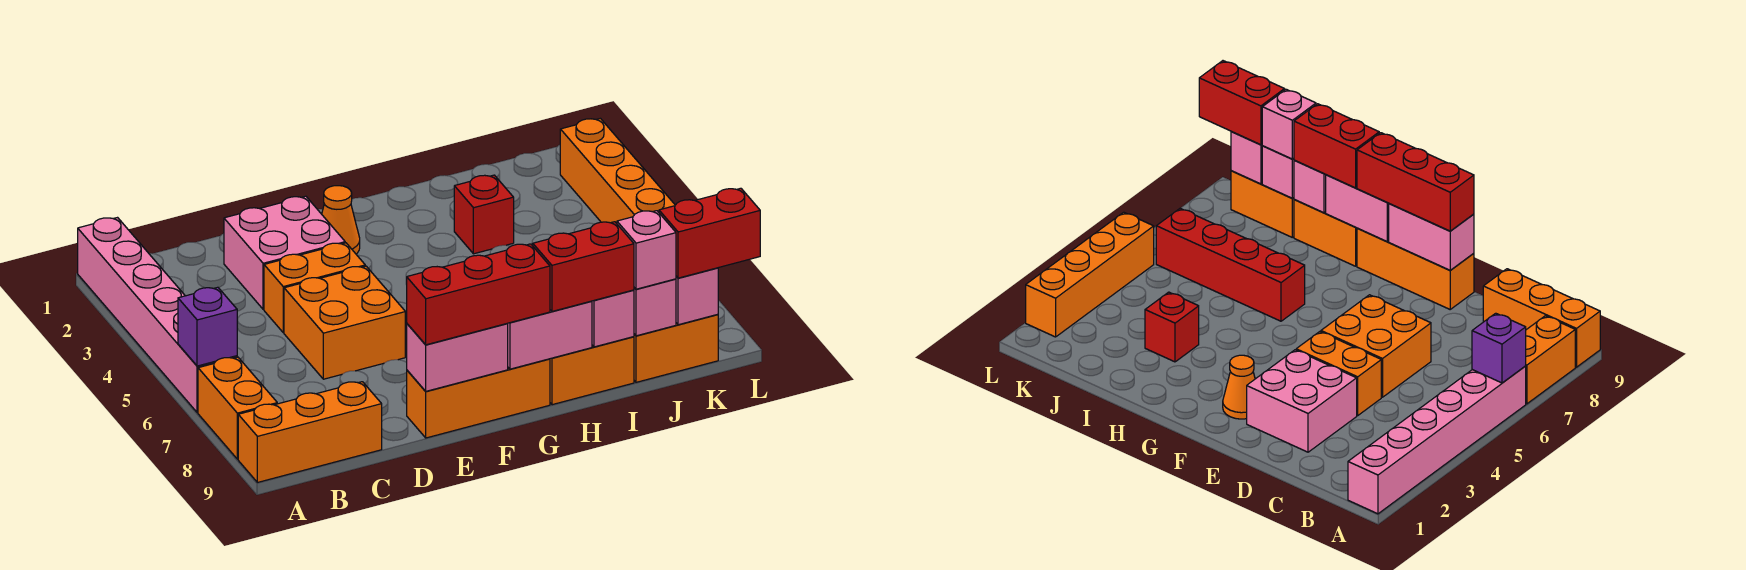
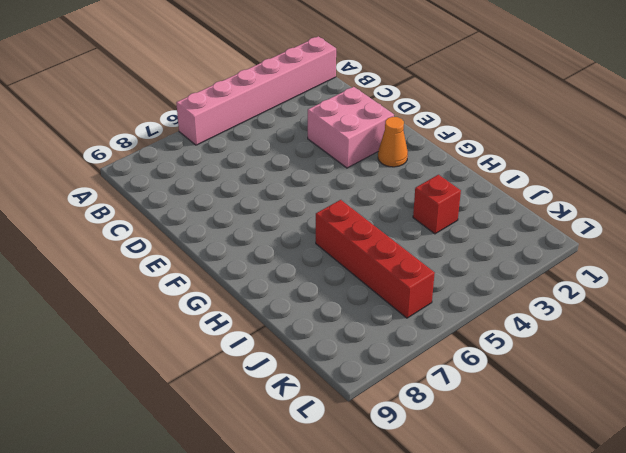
none -> orange brick A7:A8 level 1
none -> orange brick A9:C9 level 1
none -> orange brick D4:E4 level 1

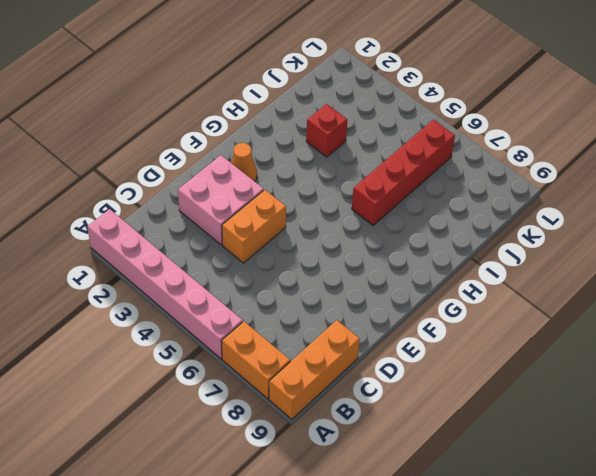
none -> orange brick D5:E6 level 1
none -> orange brick E9:G9 level 1
none -> orange brick H9:I9 level 1

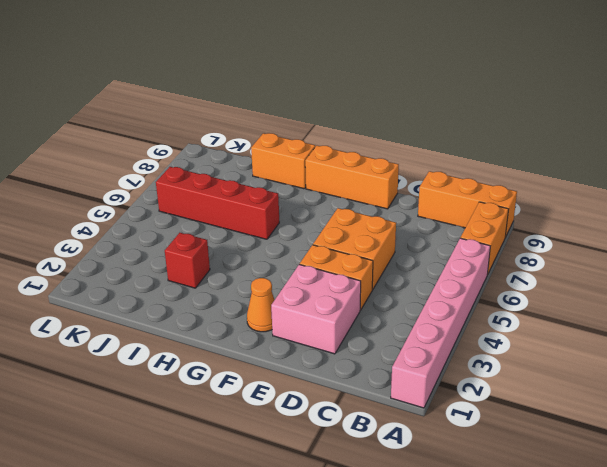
none -> orange brick J9:K9 level 1
none -> orange brick L2:L5 level 1
none -> purple brick A6 level 2

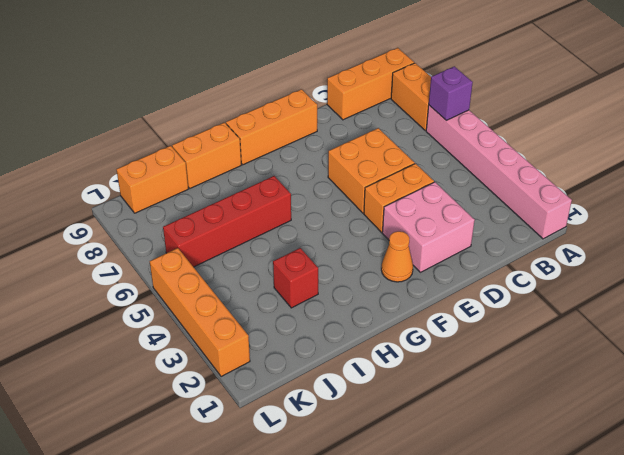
none -> pink brick E9:F9 level 2
none -> pink brick G9:H9 level 2
none -> pink brick I9 level 2

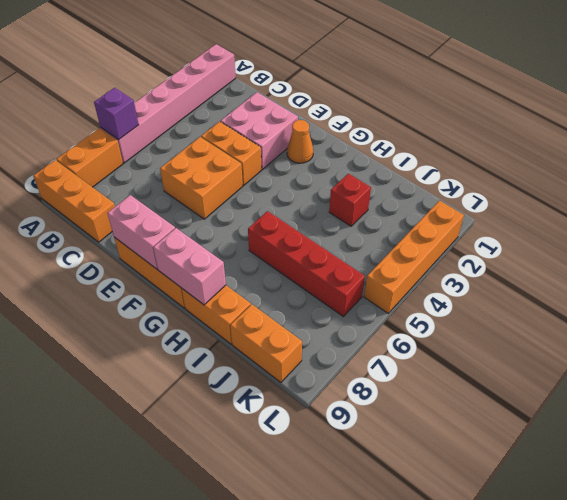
none -> pink brick I9 level 2
none -> pink brick J9 level 2
none -> pink brick K9 level 2

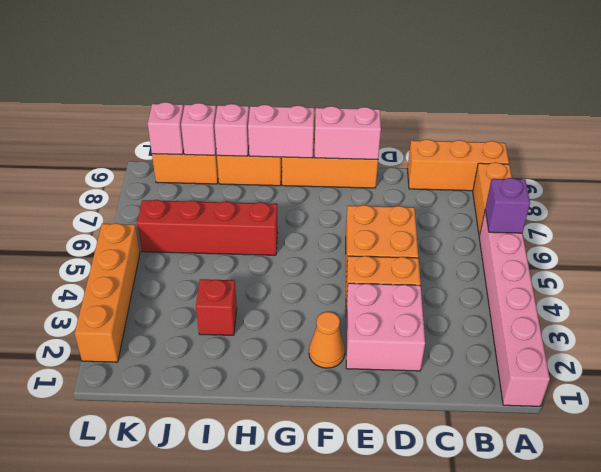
none -> red brick E9:G9 level 3
none -> red brick H9:I9 level 3
none -> pink brick J9 level 3

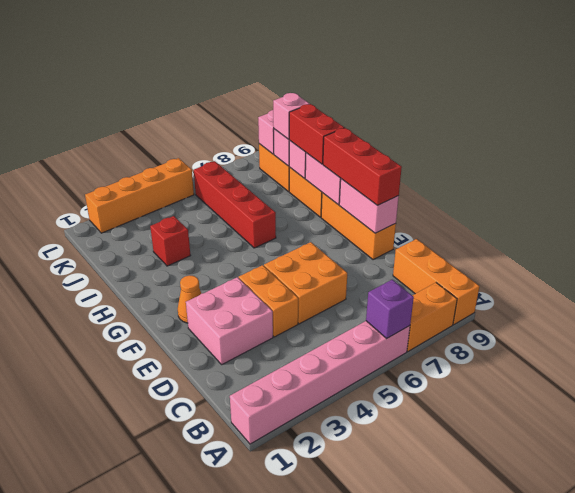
none -> red brick K9:L9 level 3

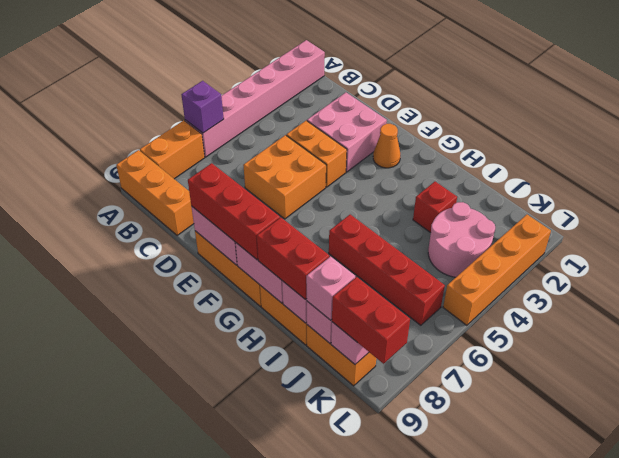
pink round brick J3:K4 level 1 -> none

